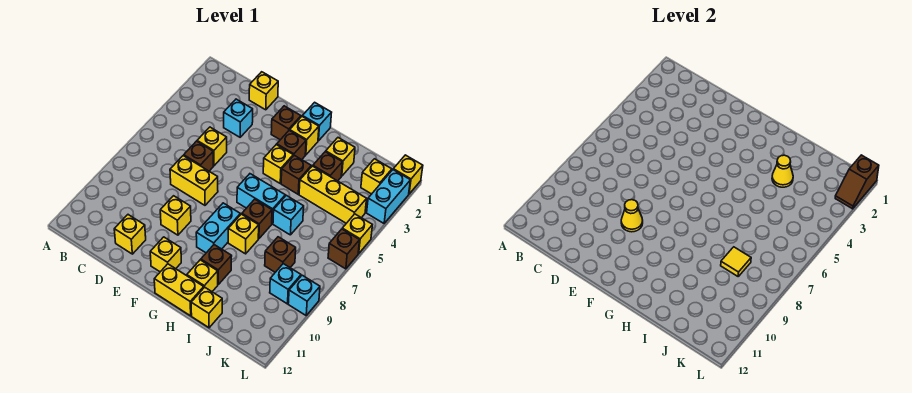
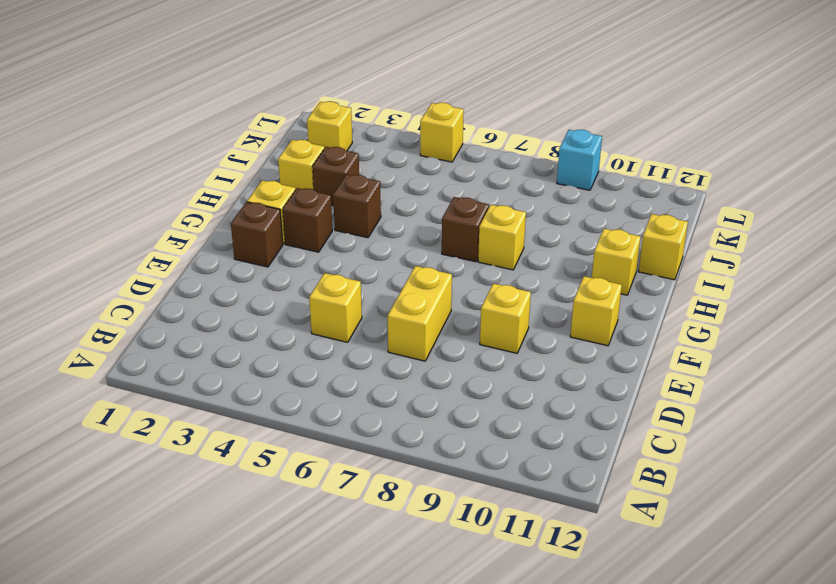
none -> yellow brick D1 level 1
none -> cyan brick D3 level 1
none -> brown brick D6 level 1
none -> yellow brick D11 level 1

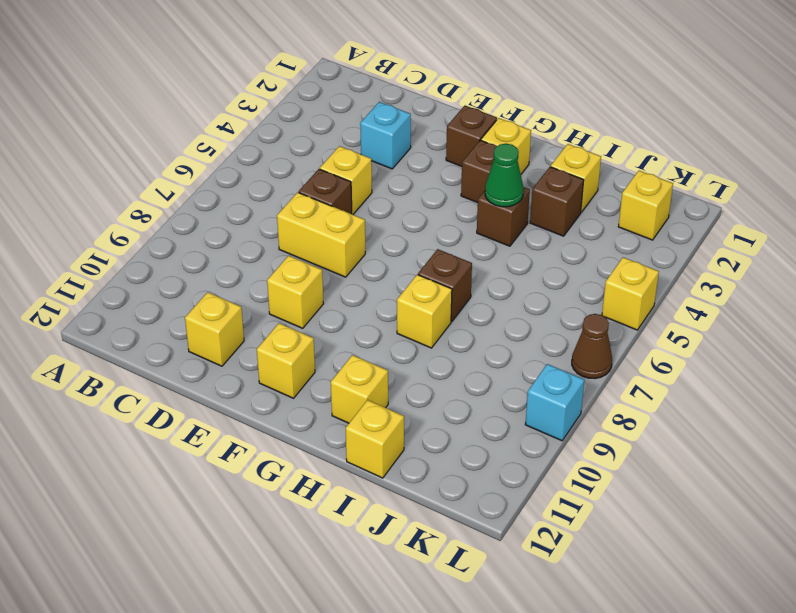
green cone H4 level 2 -> none
brown cone L7 level 1 -> none
none -> yellow brick D1 level 1
none -> cyan brick G1 level 1
none -> yellow brick G4 level 1
none -> cyan brick G6:H6 level 1

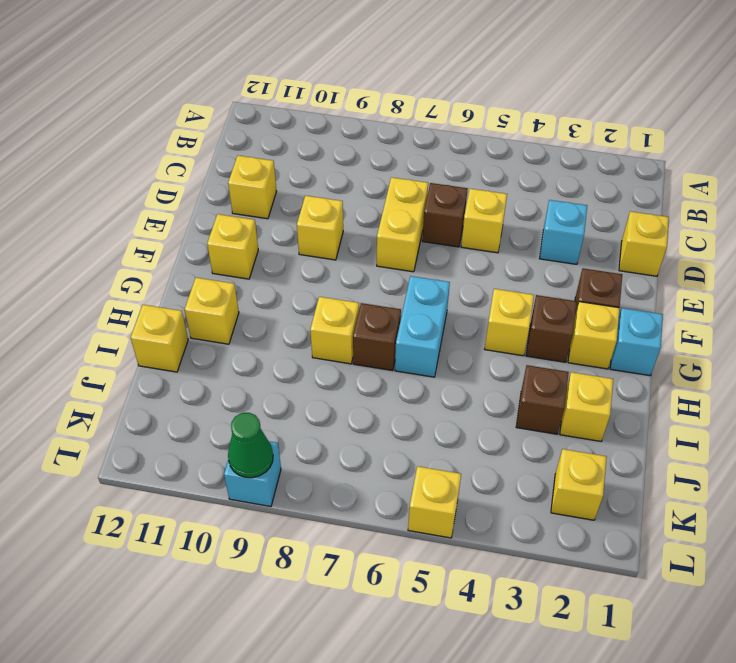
green cone L9 level 2 -> none
none -> cyan brick G8:G9 level 1
none -> yellow brick G12:H12 level 1
none -> brown brick H4 level 1
none -> brown brick H10 level 1

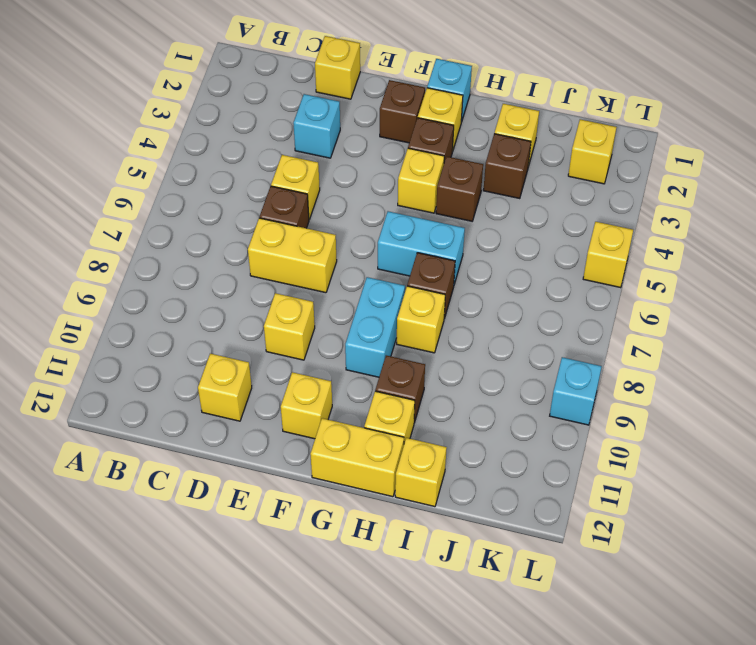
none -> yellow brick I4:K4 level 1
none -> cyan brick I6 level 1
none -> brown brick J8 level 1
none -> cyan brick K9 level 1

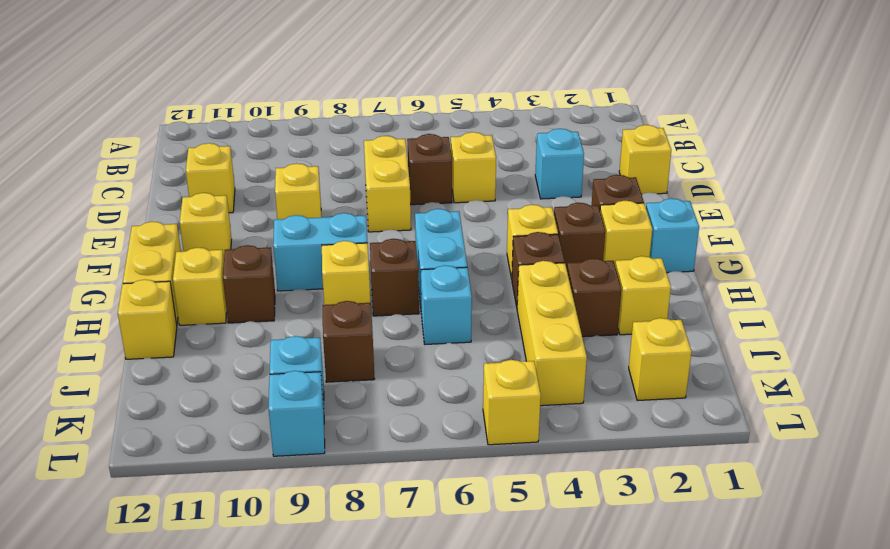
none -> yellow brick L1 level 1
none -> cyan brick L2:L3 level 1
none -> brown brick L6 level 1
none -> yellow cone E9 level 2

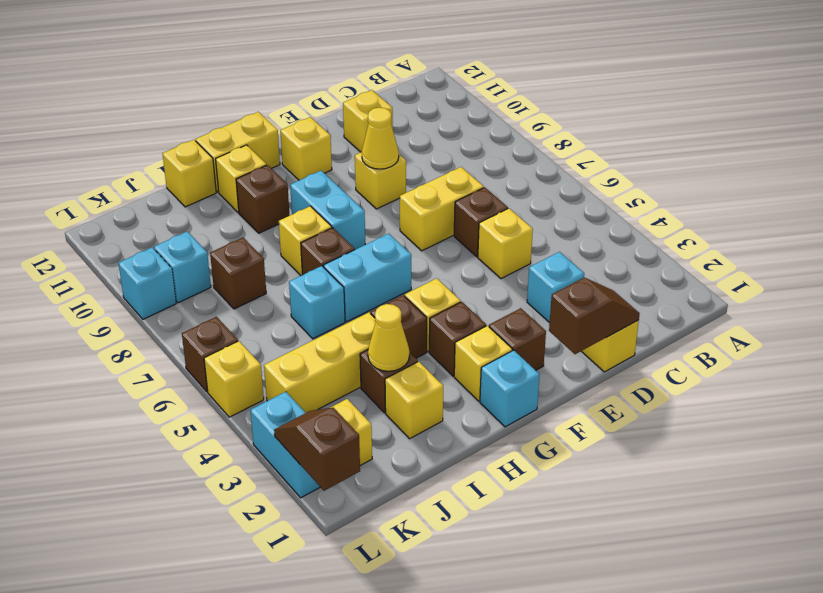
brown slope D1:E1 level 2 top E -> none
none -> yellow brick L1 level 1
none -> yellow tile J8 level 2

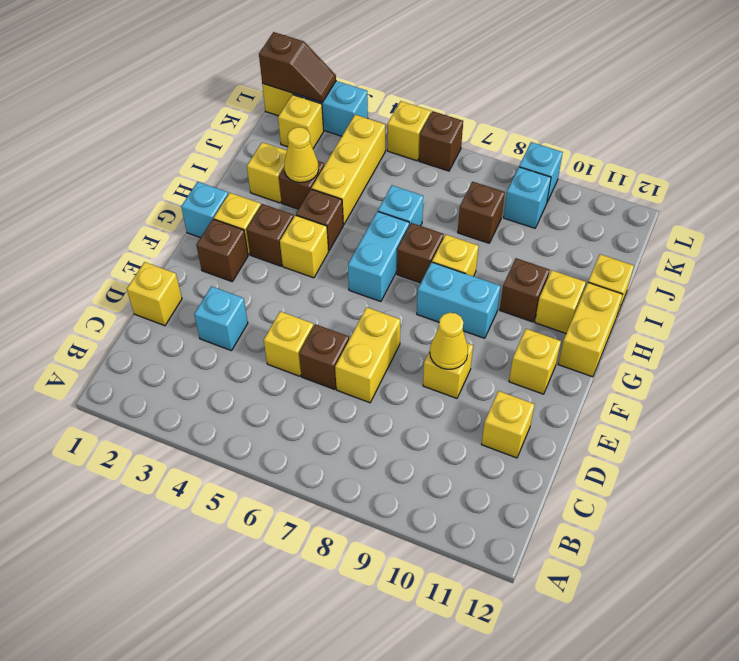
none -> yellow tile J8 level 2

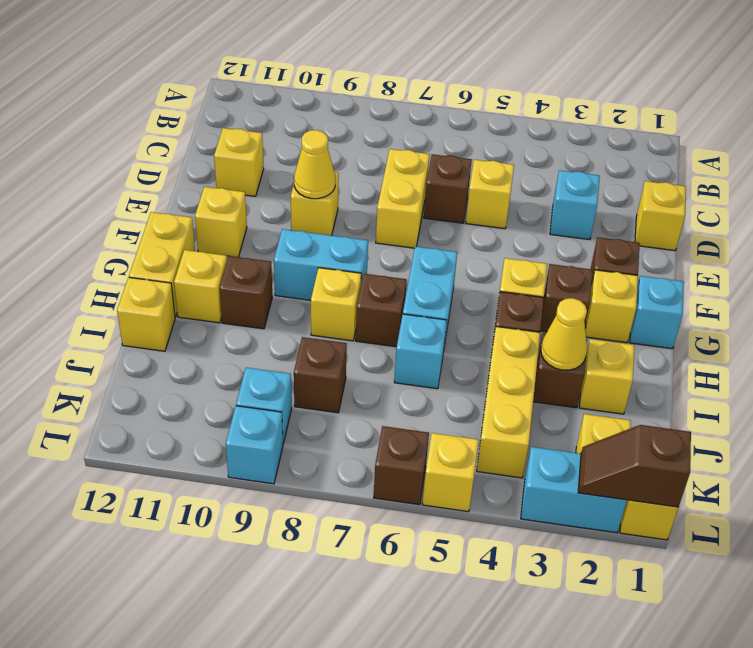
none -> yellow tile J8 level 2

